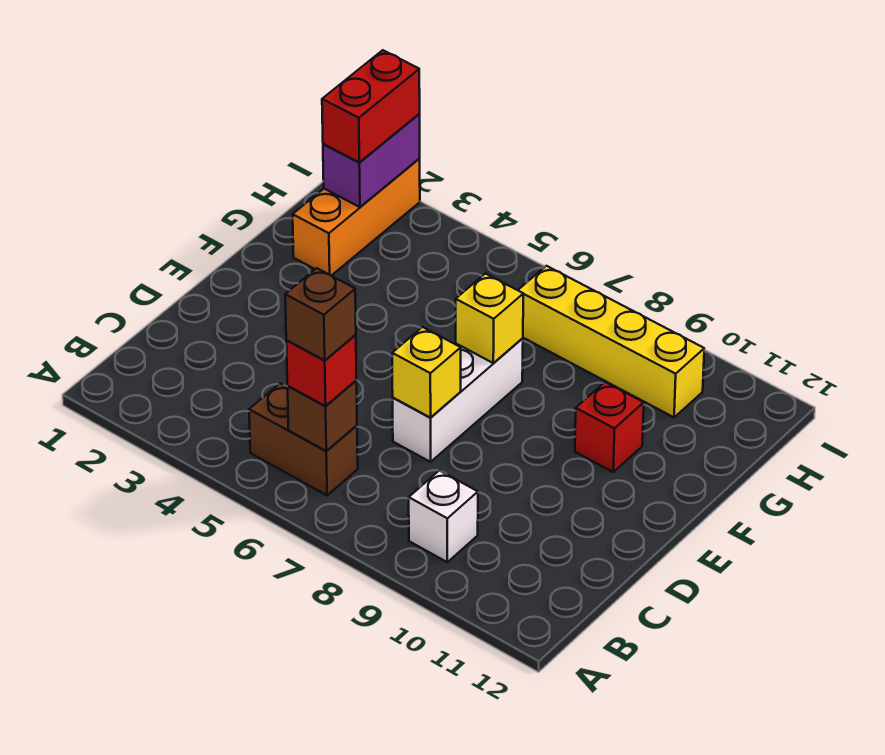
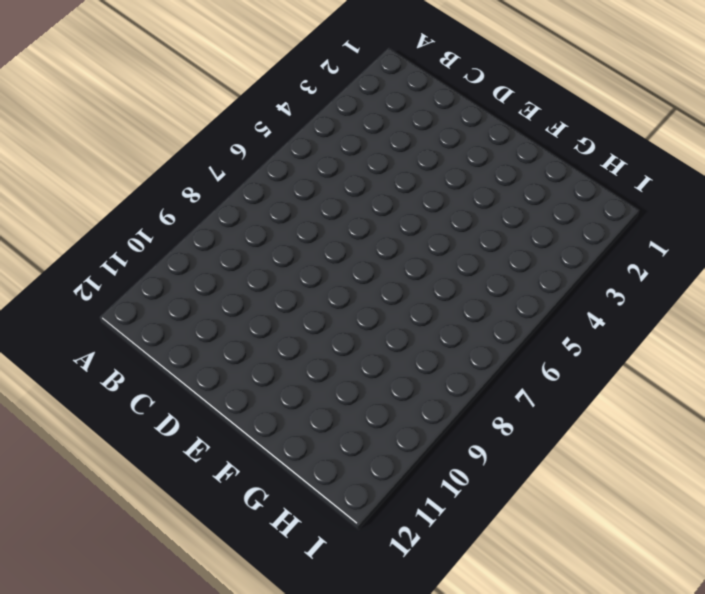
none -> brown brick B5:B6 level 1
none -> white brick B9 level 1
none -> white brick D7:F7 level 1

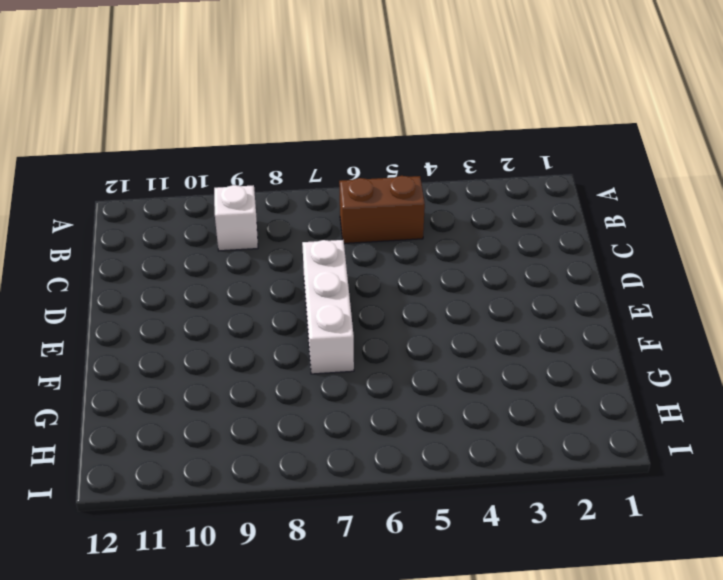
none -> red brick F10 level 1
none -> orange brick G2:I2 level 1
none -> yellow brick H7:H10 level 1

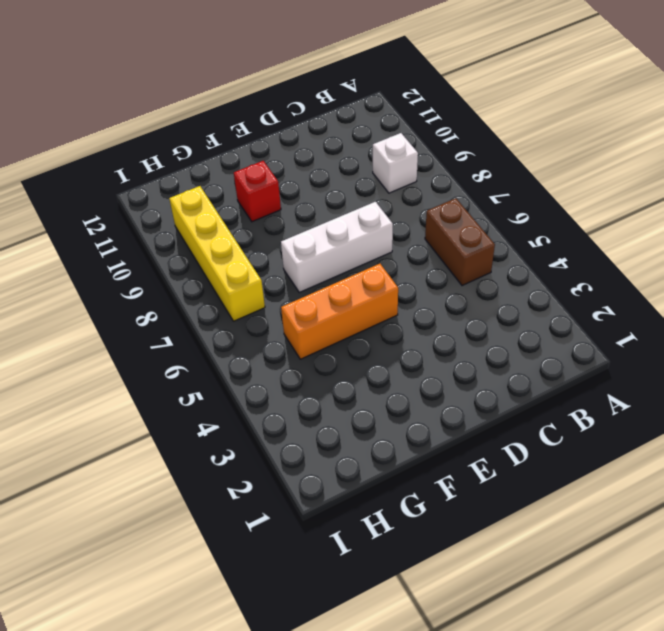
orange brick E5:G5 level 1 -> orange brick G2:I2 level 1
none -> brown brick B6 level 2
none -> yellow brick D7 level 2
none -> yellow brick F7 level 2

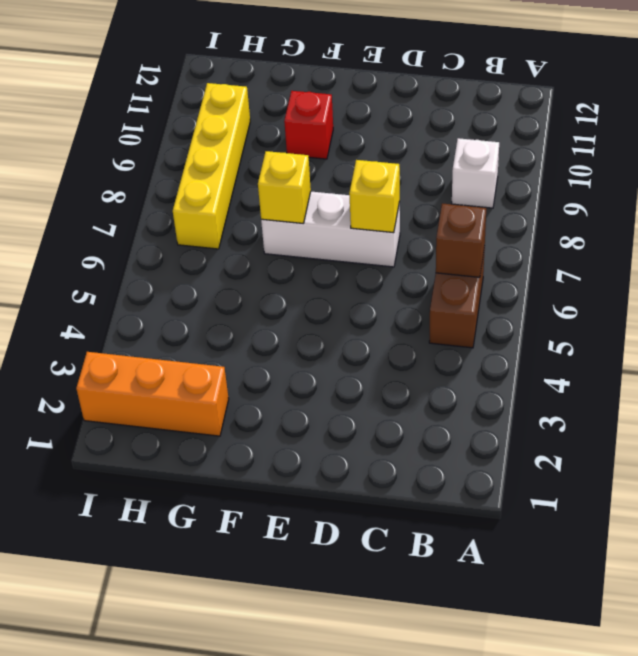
none -> purple brick H2:I2 level 2
none -> red brick B6 level 3
none -> red brick H2:I2 level 3

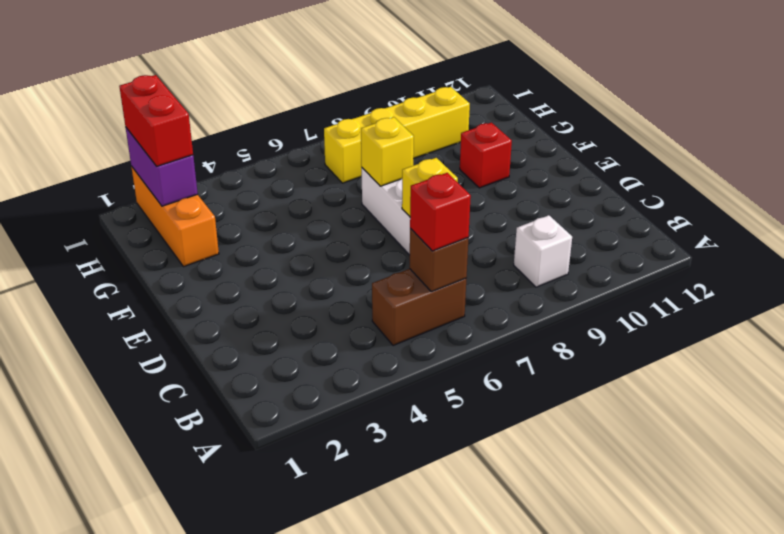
none -> brown brick B6 level 4

